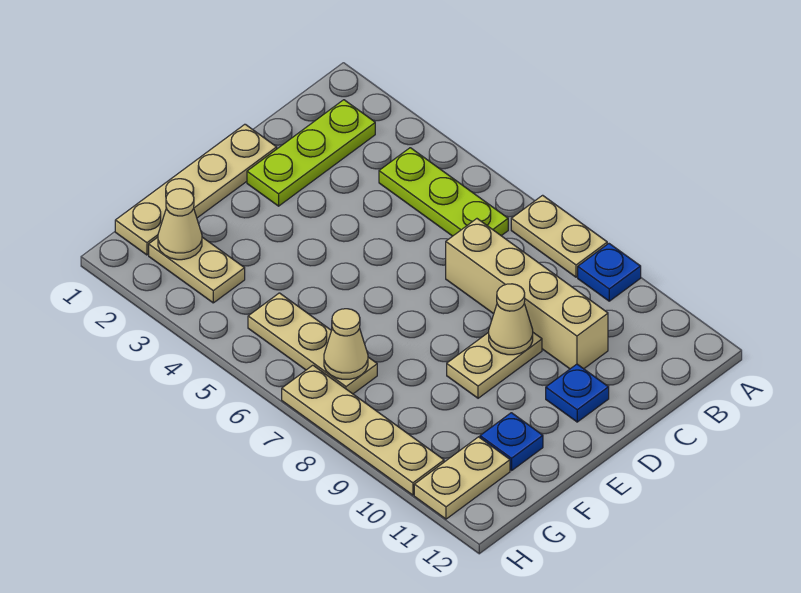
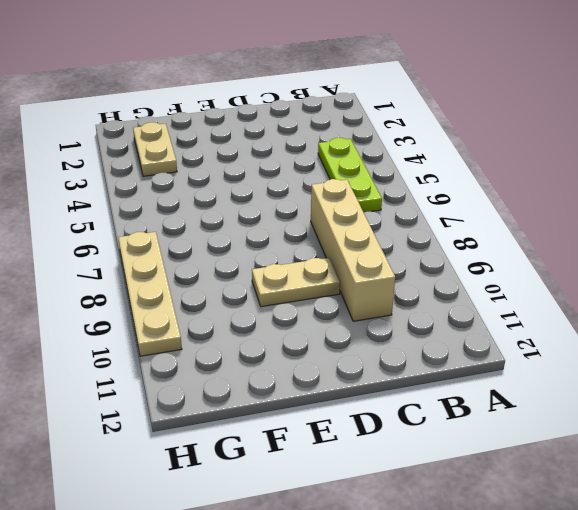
none -> tan plate A7:A8 level 1
none -> blue plate A9 level 1
none -> lime plate B2:D2 level 1

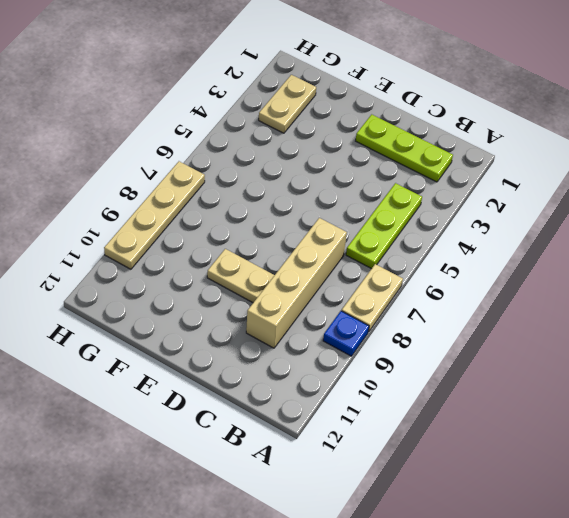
none -> tan plate D1:G1 level 1
none -> blue plate D11 level 1
none -> blue plate F11 level 1

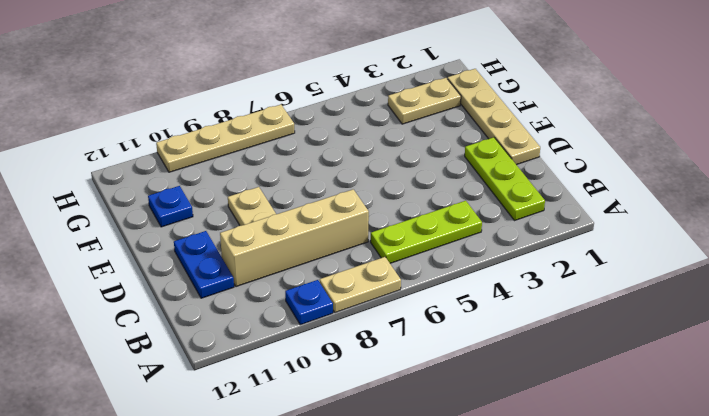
blue plate C11:D11 level 1 -> blue plate D11 level 1
none -> tan plate G5:G7 level 1
none -> tan plate G11:H11 level 1
none -> tan cone D9 level 2

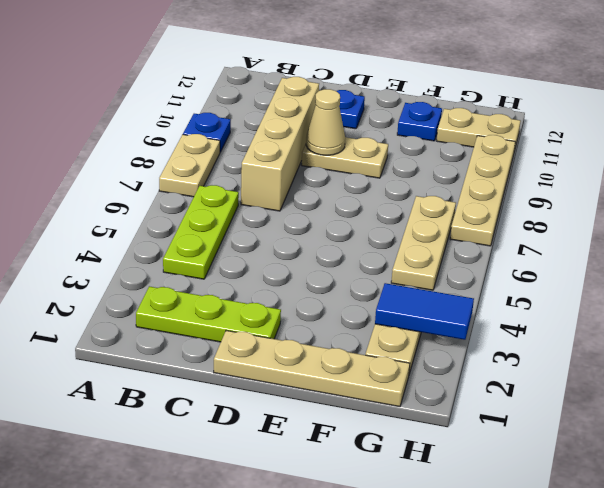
blue tile G3:H3 level 2 -> none
none -> tan cone G2 level 2
none -> tan cone G7 level 2

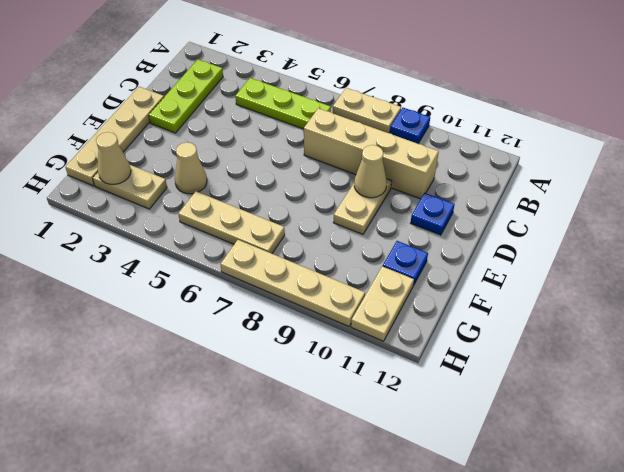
tan cone F4 level 1 -> tan cone G7 level 2

